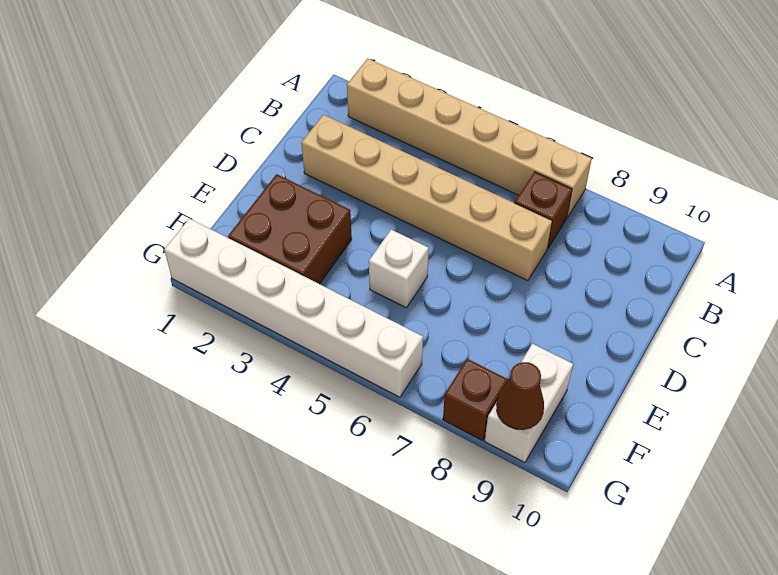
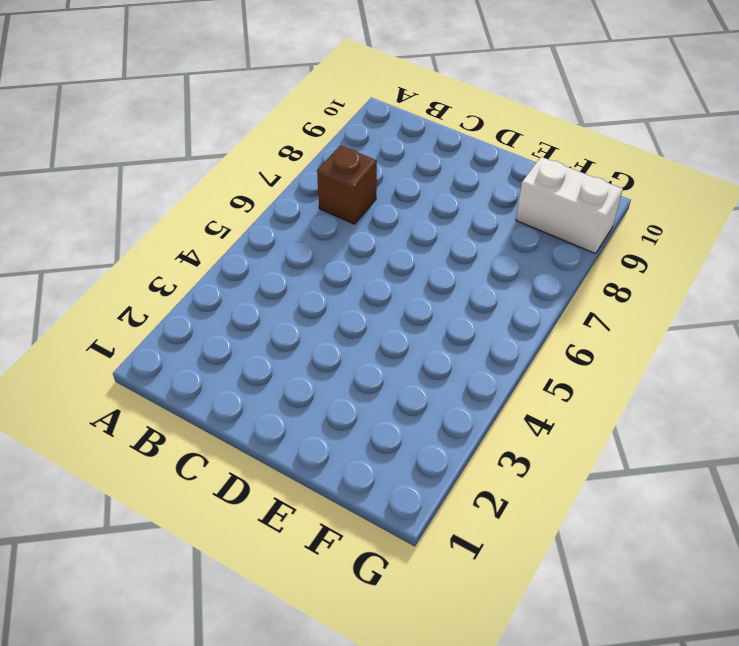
none -> tan brick A2:A7 level 1
none -> tan brick C2:C7 level 1

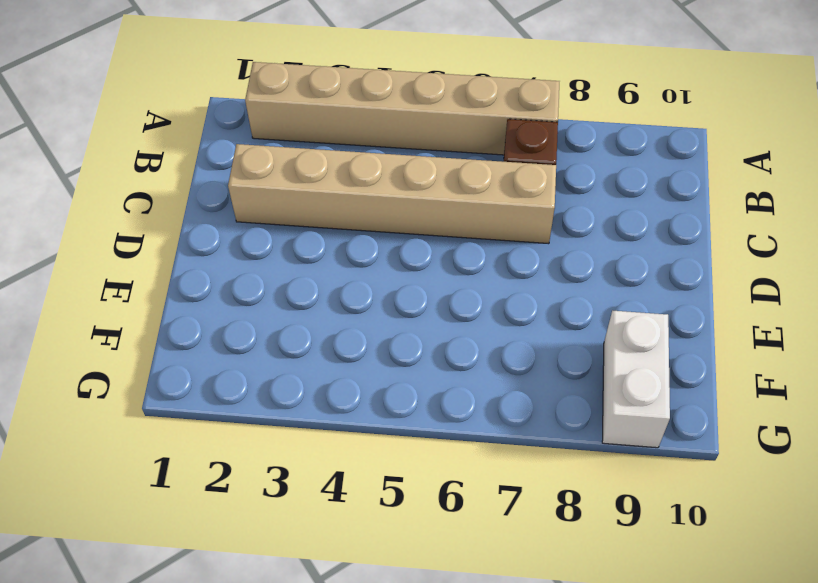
none -> brown brick E2:F3 level 1
none -> white brick E5 level 1

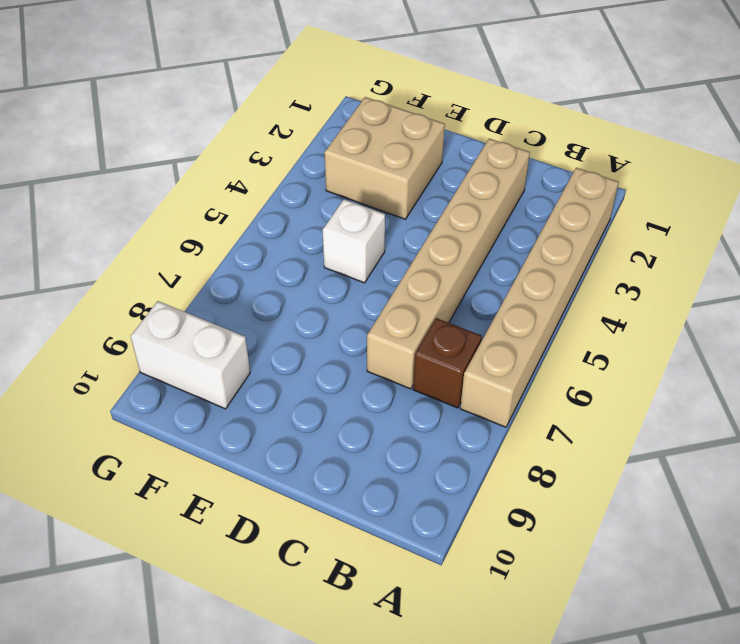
tan brick E2:F3 level 1 -> brown brick E2:F3 level 1
none -> white brick G1:G6 level 1
none -> brown brick G8 level 1

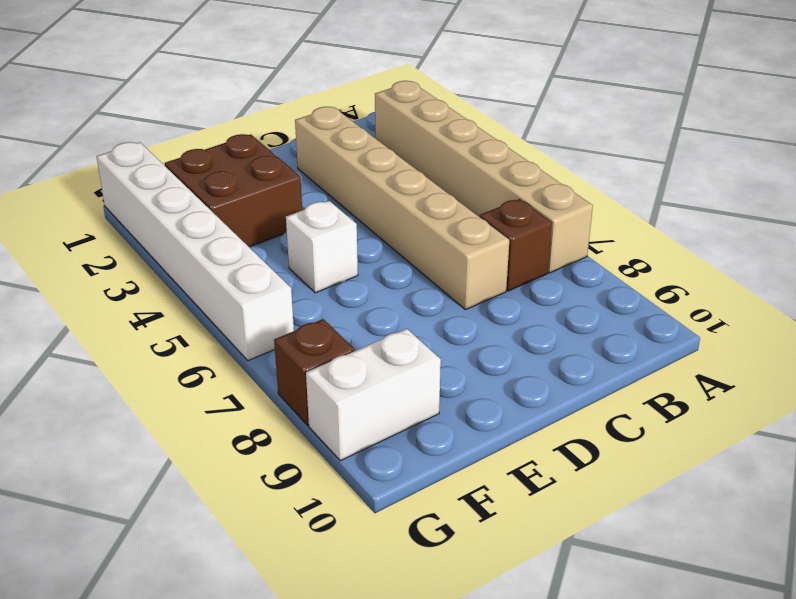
none -> brown cone G9 level 2

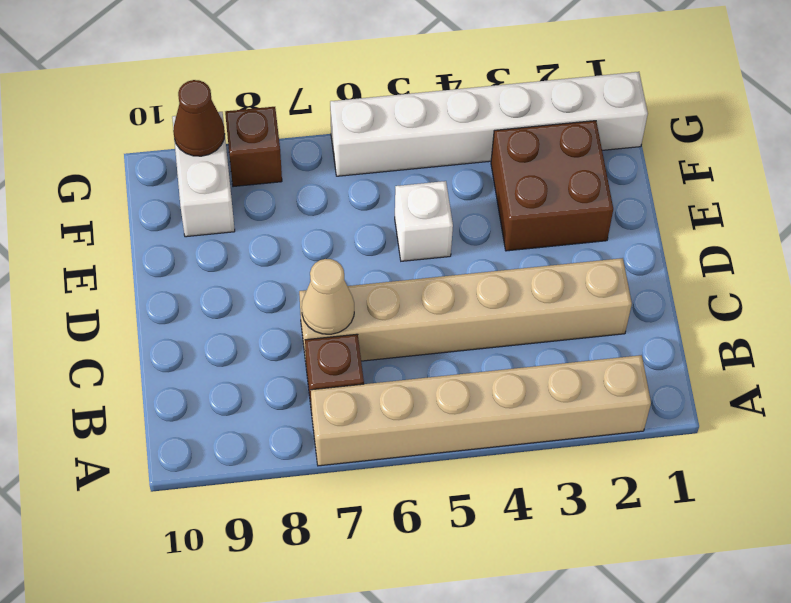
tan cone C7 level 2 -> none

